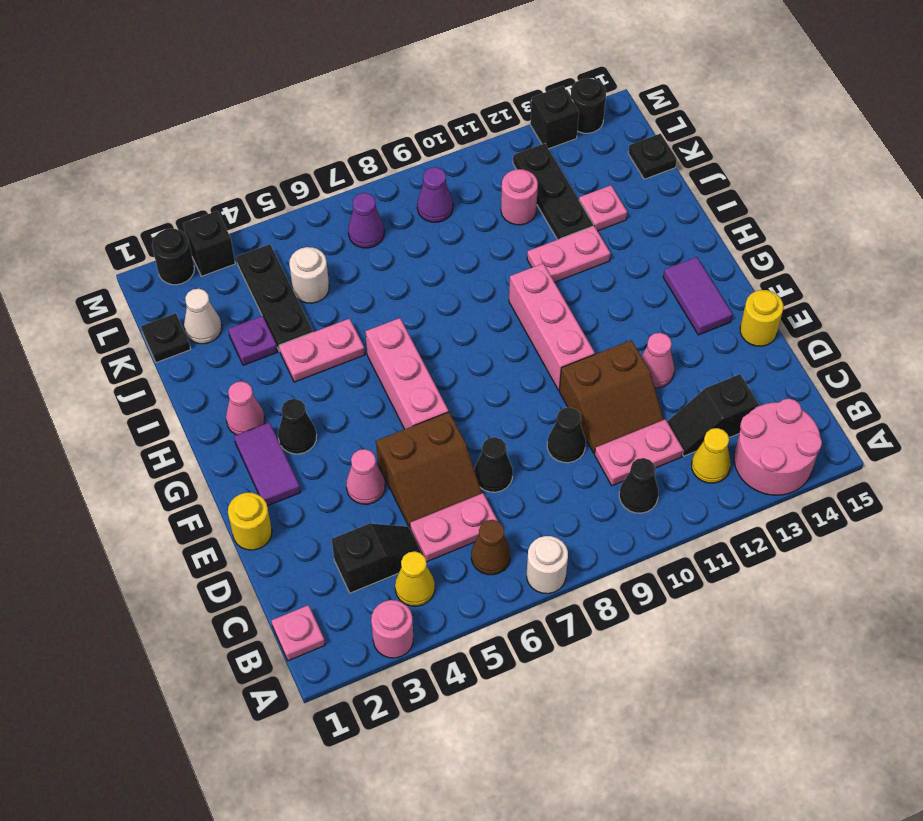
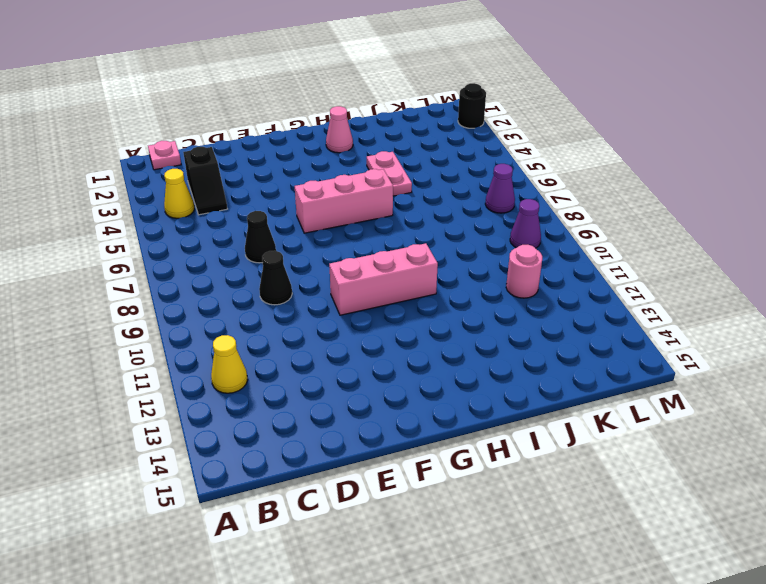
none -> pink round brick A3 level 1
none -> white round brick A7 level 1
none -> pink round brick A13:B14 level 1
none -> brown cone B6 level 1

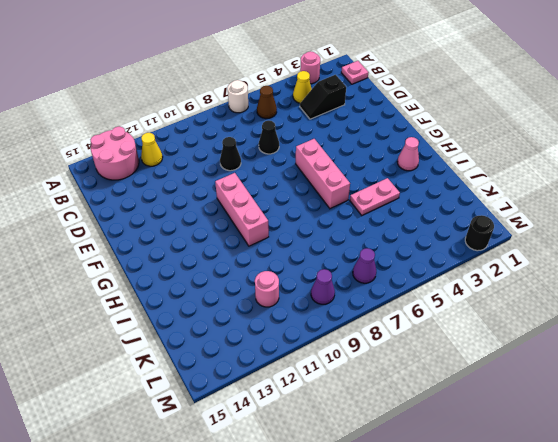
none -> black cone B10 level 1
none -> pink plate C5:C6 level 1
none -> pink plate C10:C11 level 1
none -> black slope C12:C13 level 1 top 13

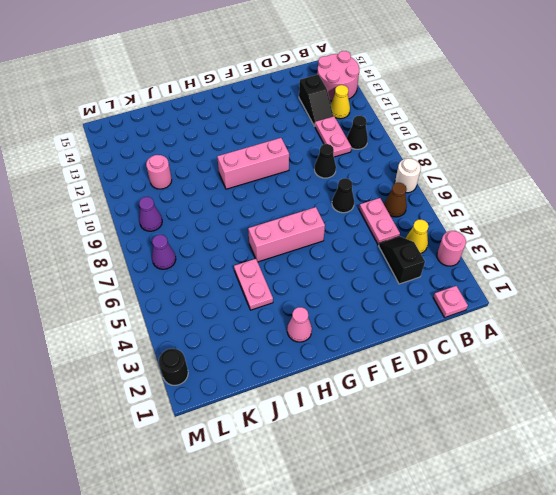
none -> brown slope D5:E6 level 1 top E
none -> brown slope D10:E11 level 1 top E
none -> yellow round brick E1 level 1
none -> pink cone E4 level 1

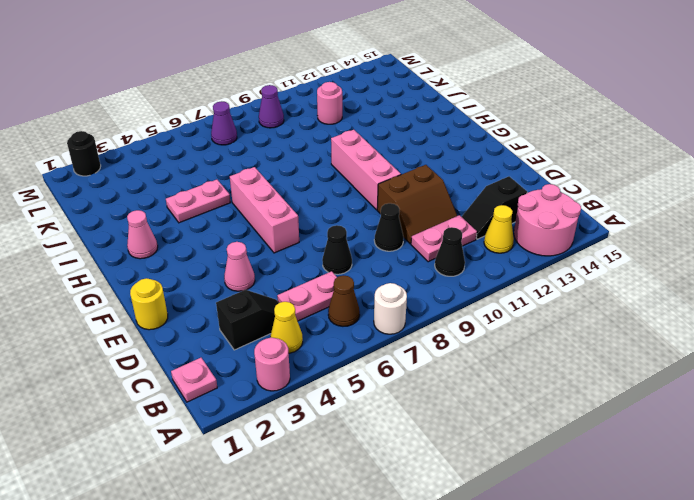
none -> brown slope D5:E6 level 1 top E
none -> pink cone E12 level 1
none -> yellow round brick E15 level 1
none -> purple tile F2:G2 level 1

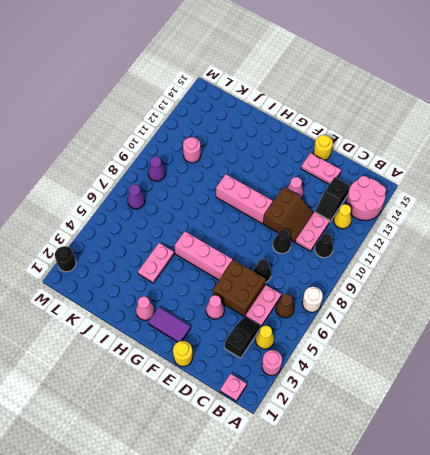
brown brick D5:E6 level 1 -> brown slope D5:E6 level 1 top E
pink plate D14:E14 level 1 -> pink plate I11:I12 level 1
none -> purple tile F14:G14 level 1
none -> black cone G3 level 1
none -> purple plate J3 level 1
none -> black plate J4:L4 level 1

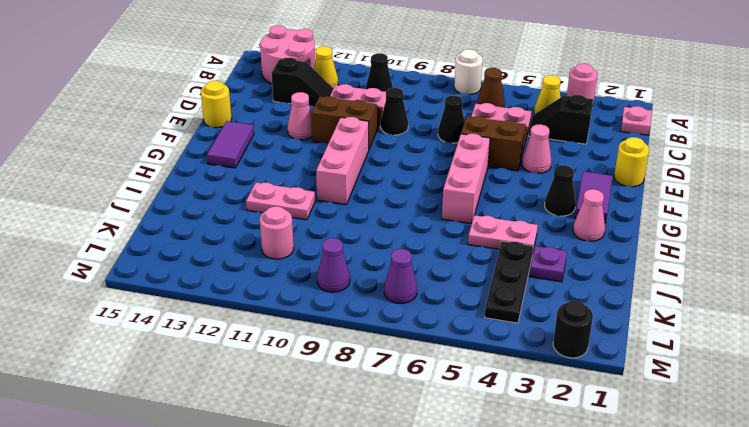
none -> black plate J12:L12 level 1
none -> pink plate J13 level 1
none -> black plate K1 level 1
none -> white cone K2 level 1

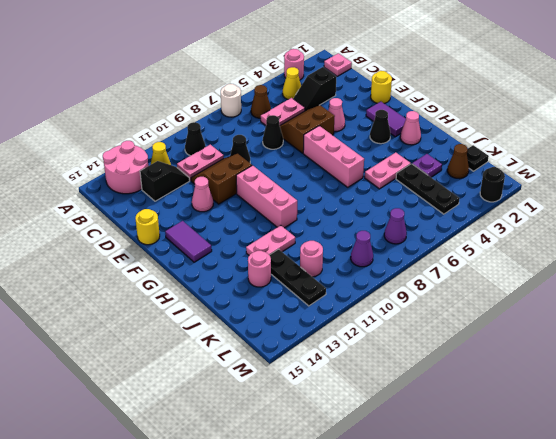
pink round brick J13 level 1 -> pink plate J13 level 1
brown cone K2 level 1 -> white cone K2 level 1
none -> white round brick K5 level 1
none -> black plate K15 level 1
none -> black brick M3 level 1
none -> black brick M13 level 1

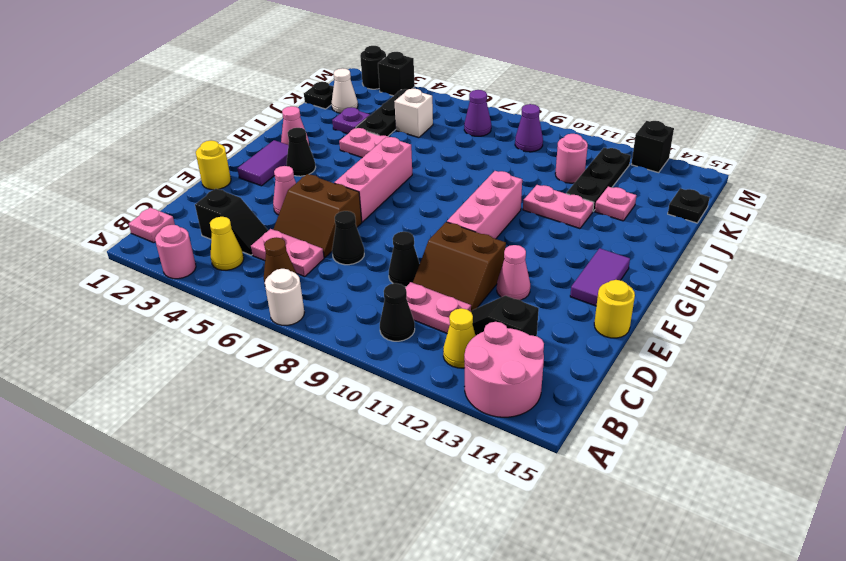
white brick K5 level 1 -> white round brick K5 level 1
none -> black round brick M14 level 1

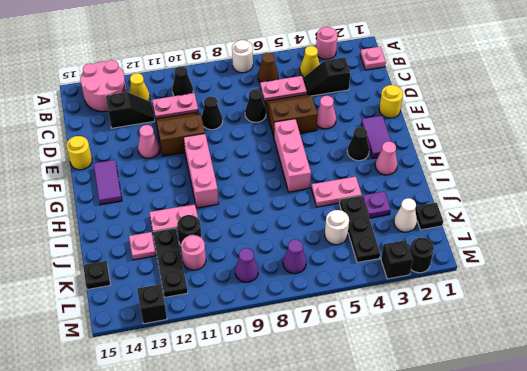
black round brick J11 level 1 -> black round brick M14 level 1

